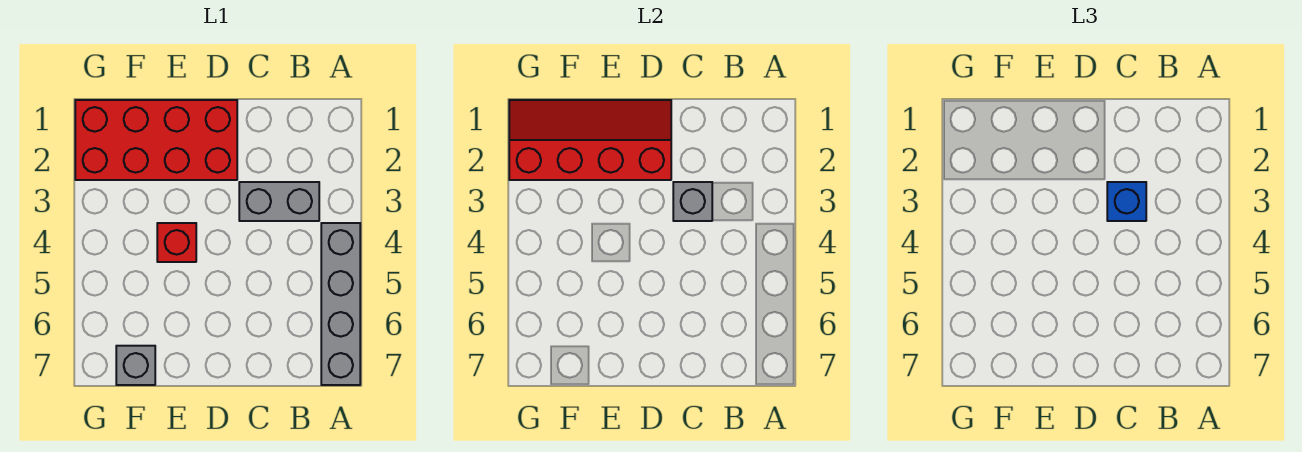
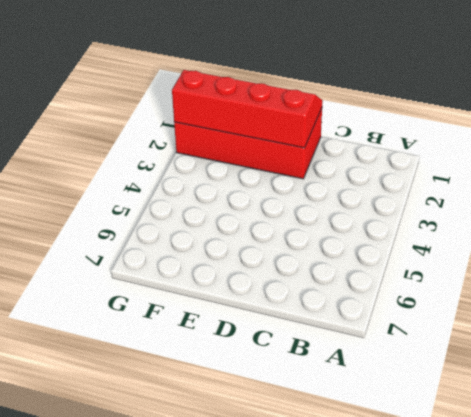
none -> grey brick A4:A7 level 1
none -> grey brick B3:C3 level 1

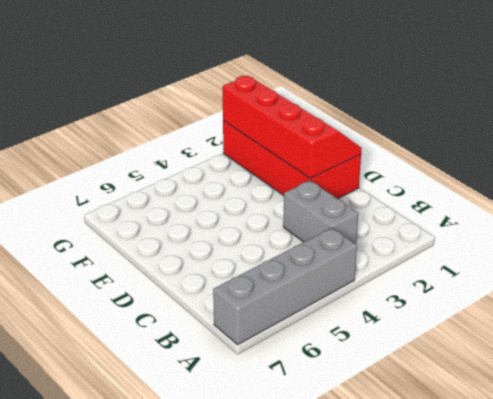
none -> red brick E4 level 1
none -> grey brick F7 level 1

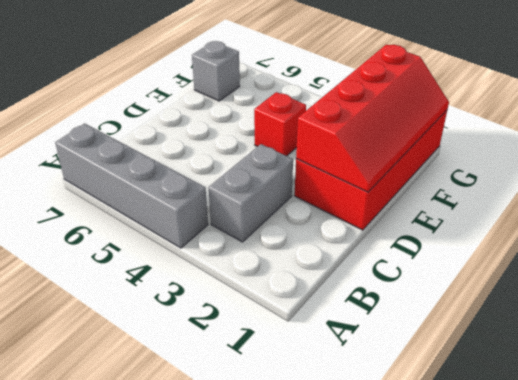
none -> grey brick C3 level 2
none -> blue brick C3 level 3

